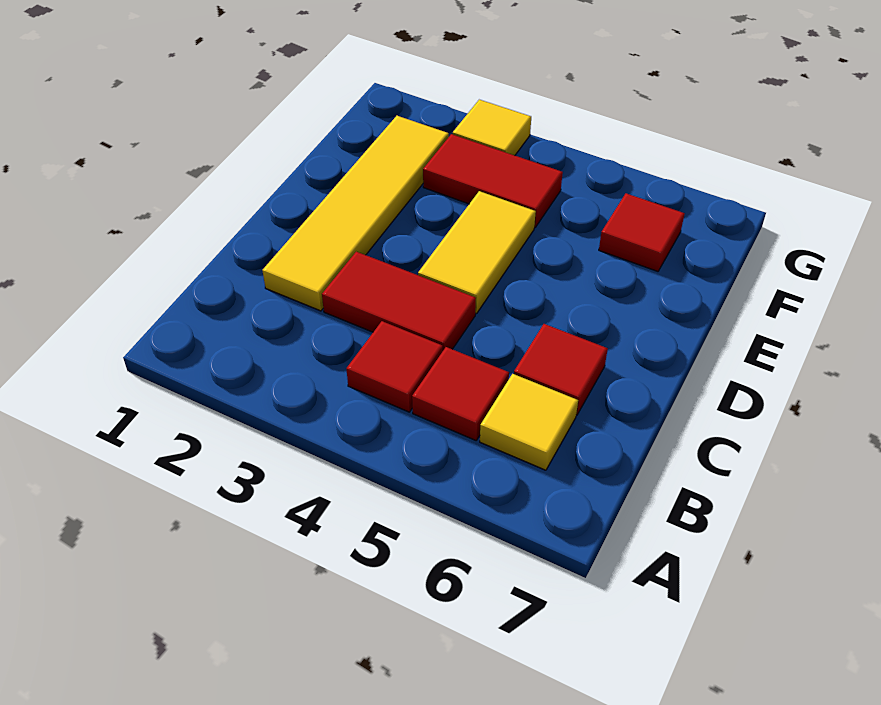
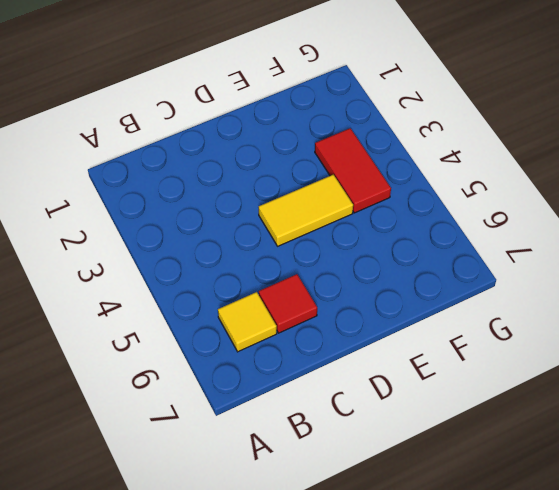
none -> red tile B4 level 1
none -> red tile B5 level 1

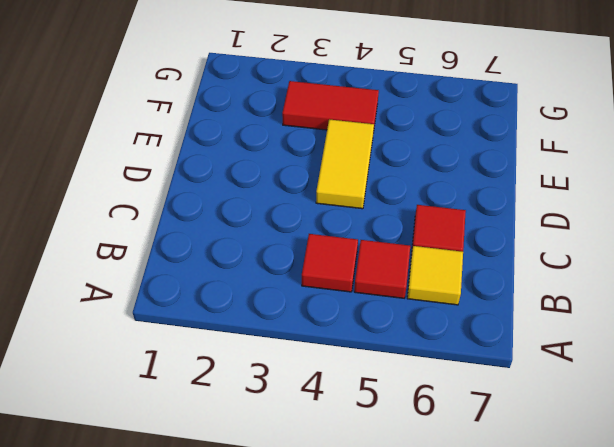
none -> yellow tile C2:F2 level 1
none -> red tile C3:C4 level 1

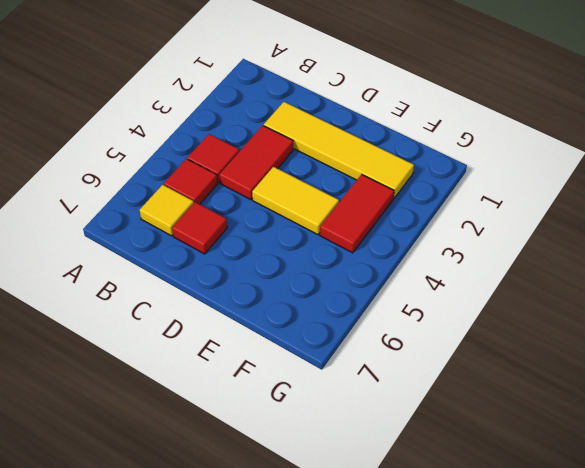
none -> red tile F6 level 1
none -> yellow tile G3 level 1

